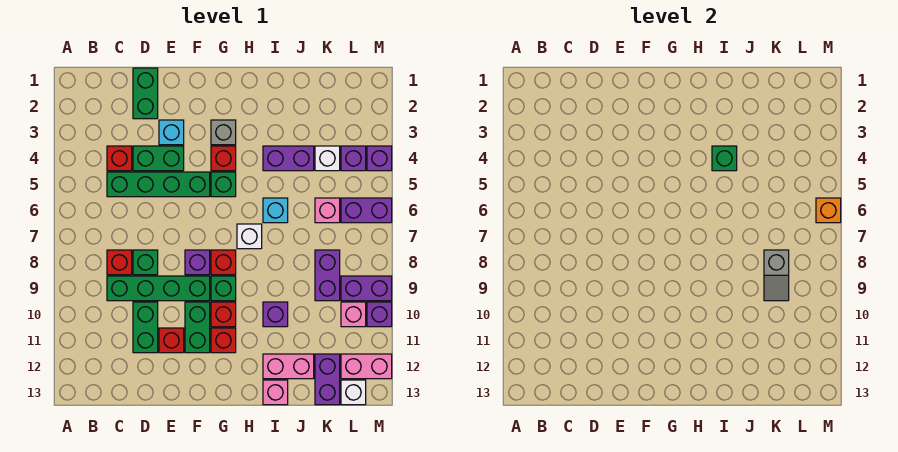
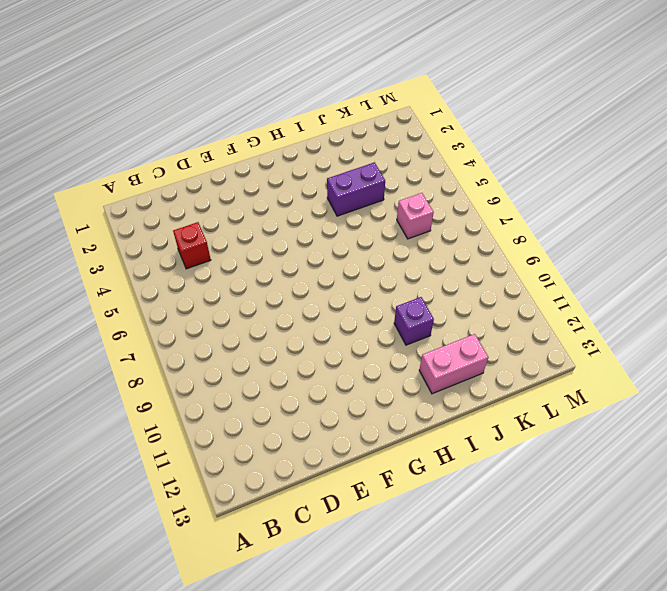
none -> green brick C5:F5 level 1
none -> red brick C8 level 1
none -> green brick C9:F9 level 1
none -> green brick D1:D2 level 1

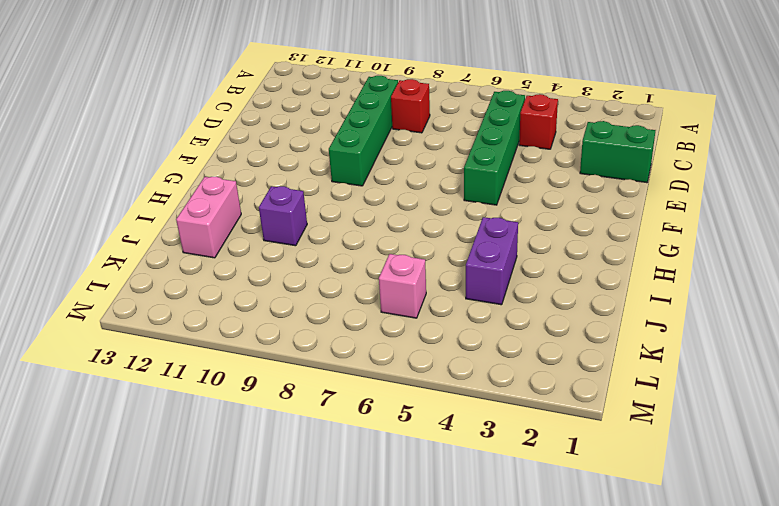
none -> green brick D4:E4 level 1
none -> green brick D8 level 1
none -> green brick D10:D11 level 1
none -> cyan brick E3 level 1

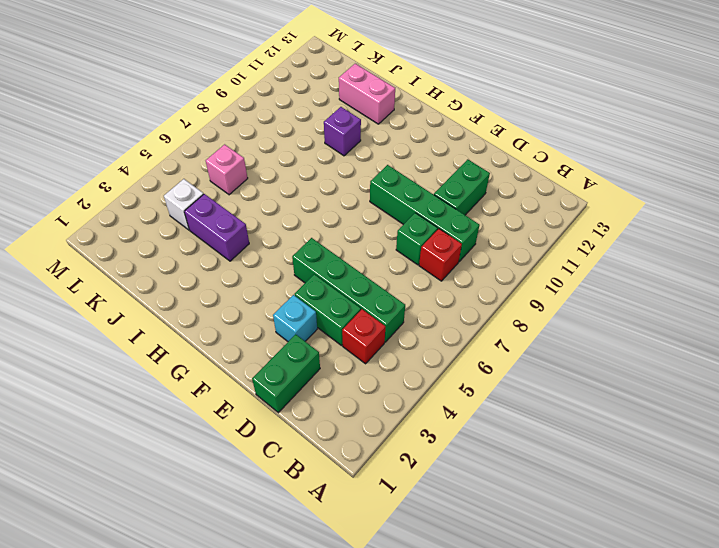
none -> red brick E11 level 1
none -> purple brick F8 level 1
none -> green brick F10:F11 level 1
none -> grey brick G3 level 1

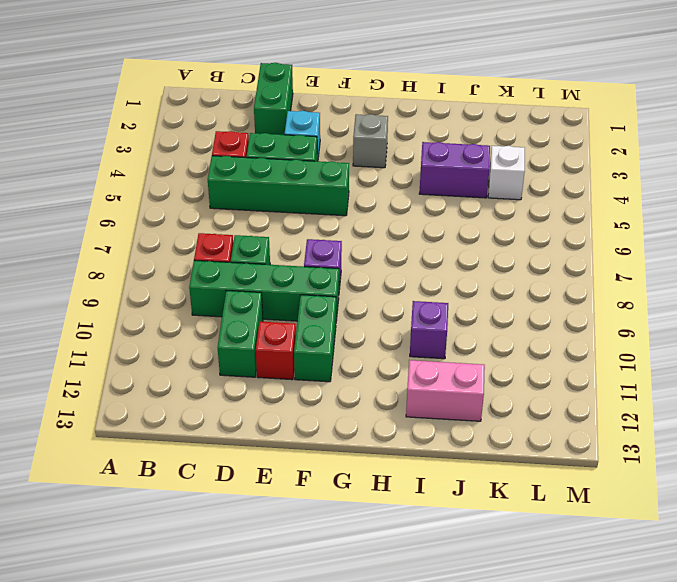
none -> red brick G4 level 1
none -> green brick G5 level 1
none -> red brick G8 level 1
none -> green brick G9 level 1

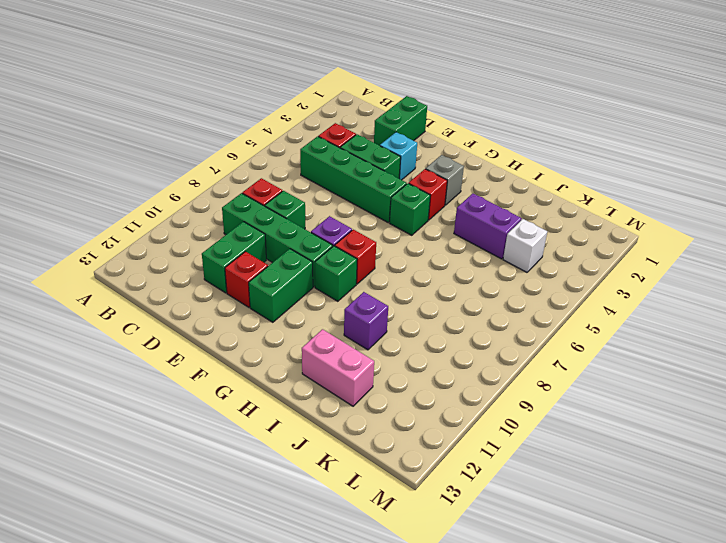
none -> red brick G10 level 1
none -> red brick G11 level 1
none -> white brick H7 level 1
none -> cyan brick I6 level 1

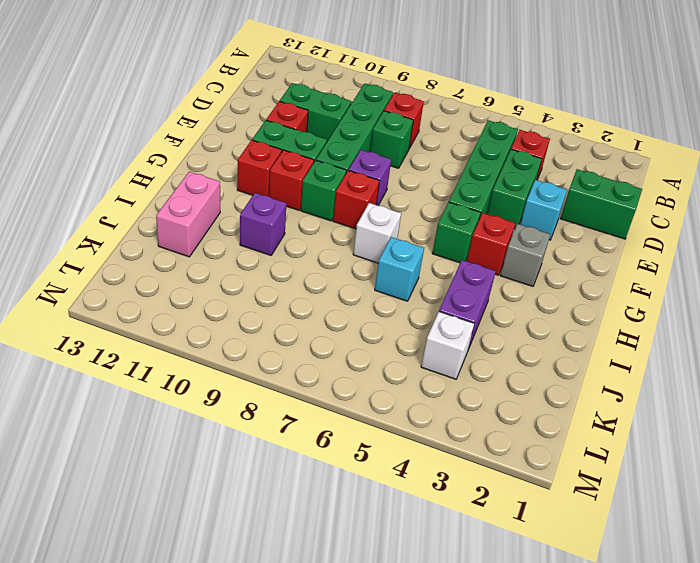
none -> pink brick I13 level 1
none -> pink brick K6 level 1
none -> purple brick K8:K9 level 1
none -> purple brick K12:K13 level 1

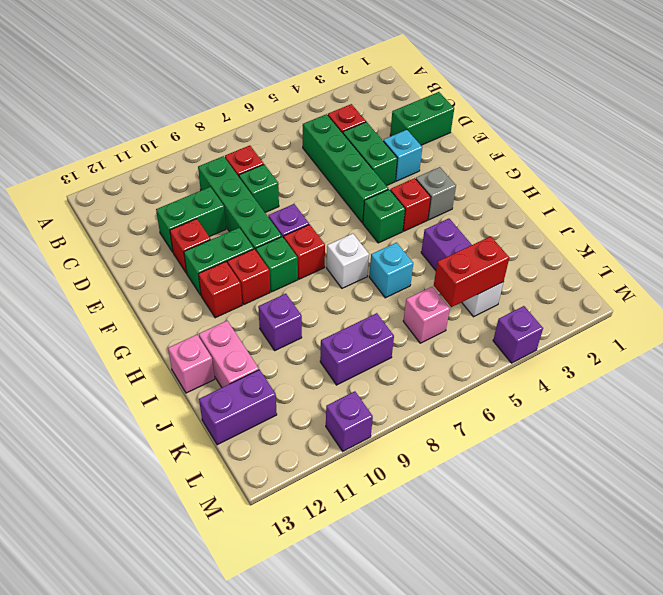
red brick K4:K5 level 2 -> none
none -> purple brick L4 level 1
none -> purple brick L6:M6 level 1
none -> purple brick L9:M9 level 1
none -> pink brick L10 level 1

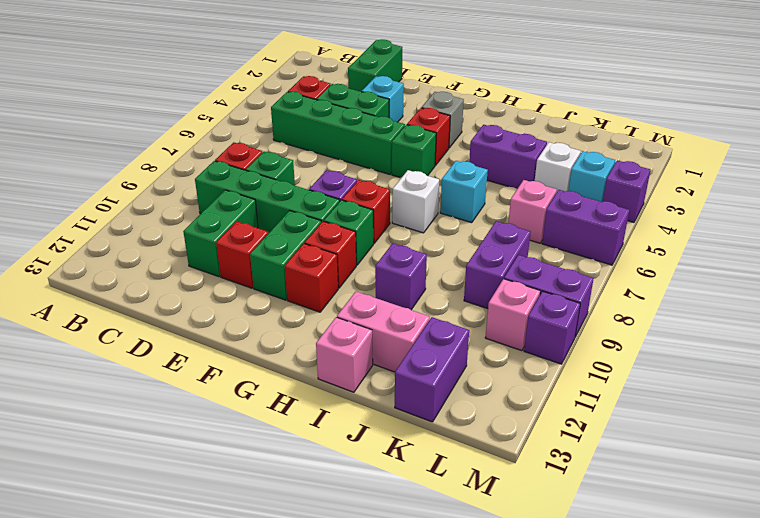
cyan brick L4 level 1 -> purple brick L4 level 1
none -> pink brick L12:M12 level 1
none -> white brick L13 level 1
none -> green brick I4 level 2
none -> grey slope K8:K9 level 2 top 8

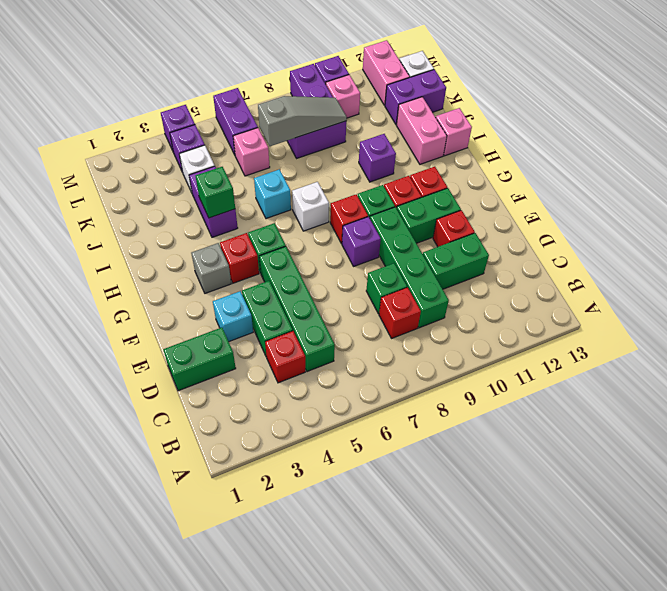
grey slope K7:K9 level 2 top 7 -> grey slope K8:K9 level 2 top 8
none -> orange brick M6 level 2

